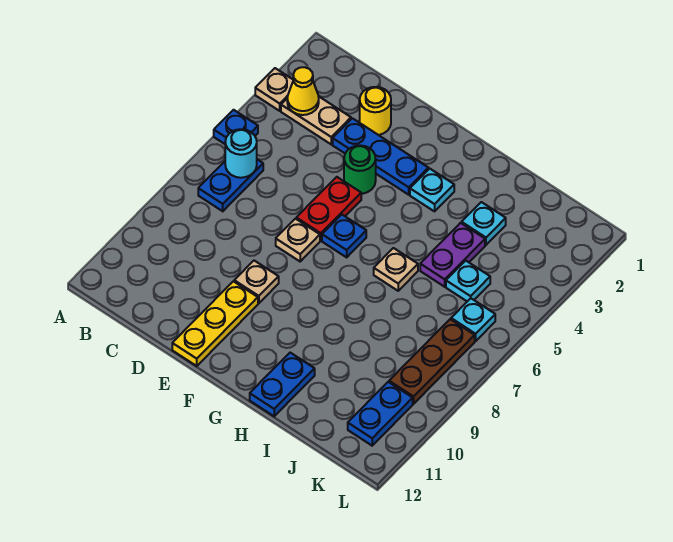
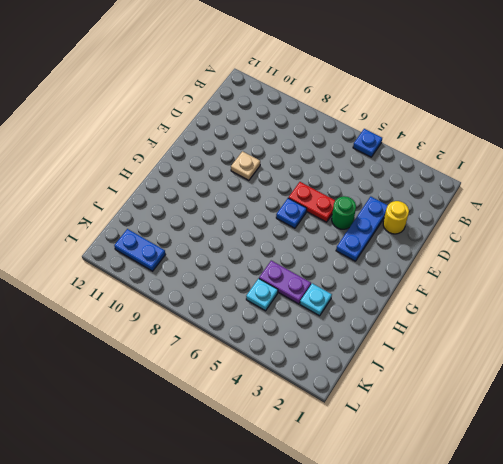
none -> tan plate A3 level 1
none -> tan plate B3:C3 level 1
none -> blue plate B6:B7 level 1

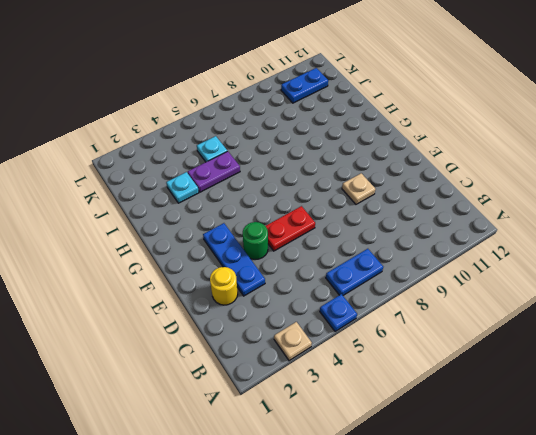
none -> tan plate B3:C3 level 1
none -> tan plate E7 level 1
none -> yellow plate E10:E12 level 1

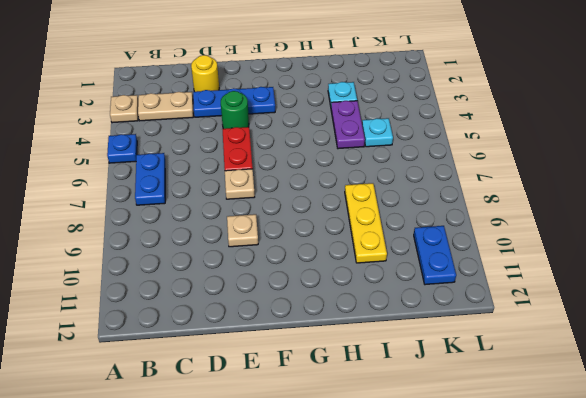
yellow plate I8:I10 level 1 -> yellow plate E10:E12 level 1
none -> blue plate F6 level 1
none -> cyan plate G3 level 1
none -> tan plate H6 level 1

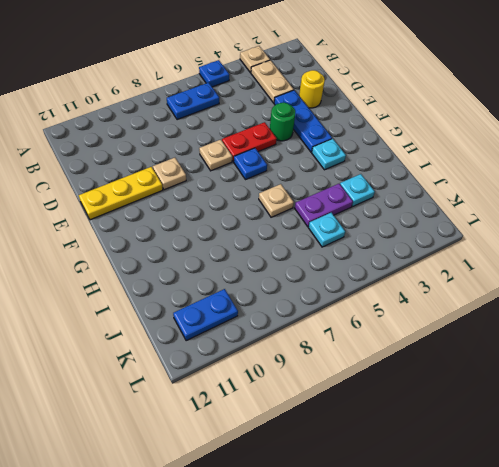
none -> blue plate H11:H12 level 1
none -> cyan plate K6 level 1
none -> brown plate K7:K9 level 1

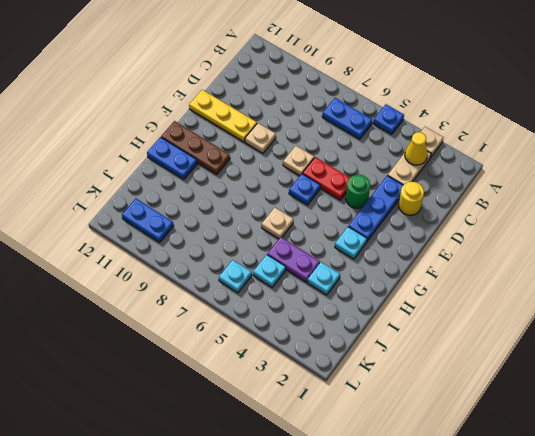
brown plate G10:G12 level 1 -> brown plate K7:K9 level 1
none -> cyan round brick B6 level 2

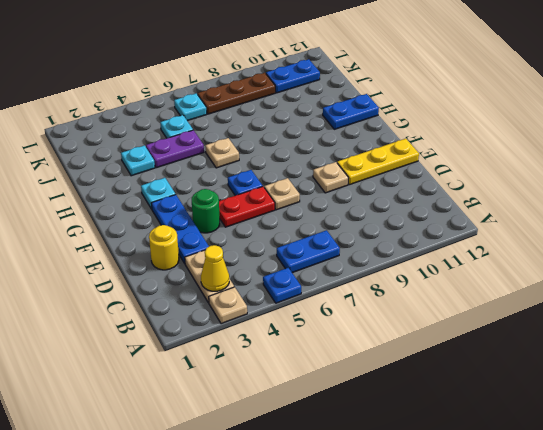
none -> cyan round brick B6 level 2

